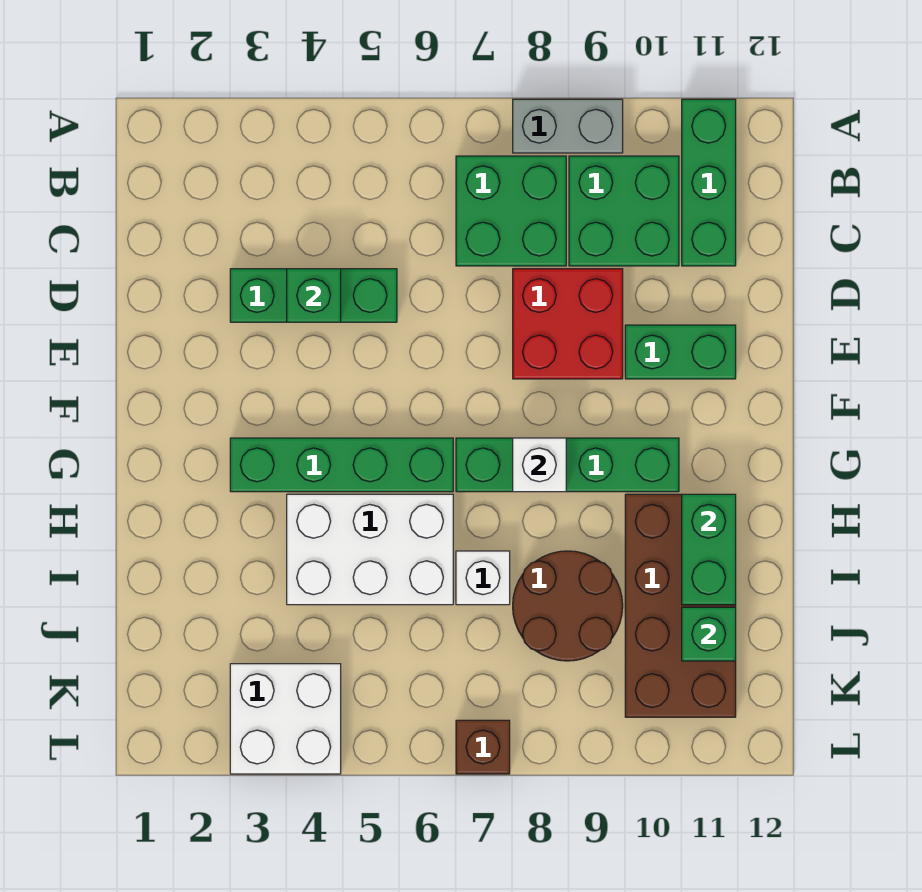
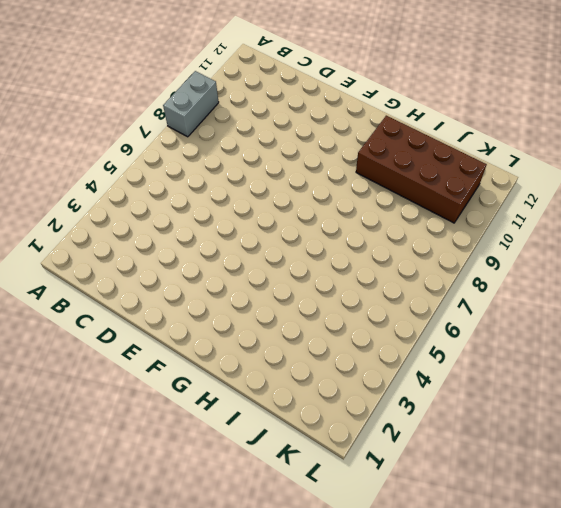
none -> green brick A11:C11 level 1
none -> green brick B7:C8 level 1
none -> green brick B9:C10 level 1

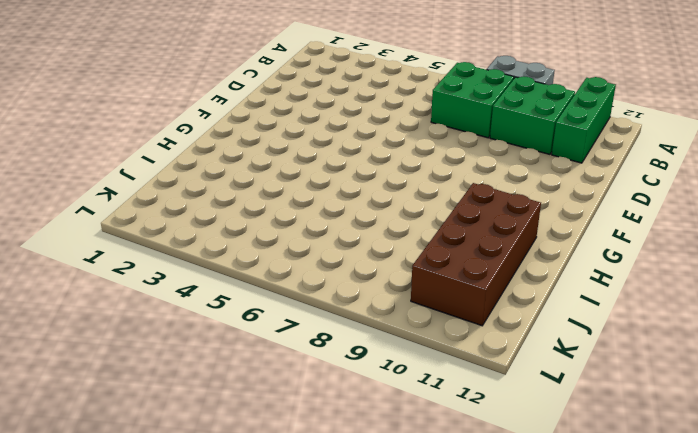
none -> green brick D3:D5 level 1
none -> red brick D8:E9 level 1
none -> green brick E10:E11 level 1

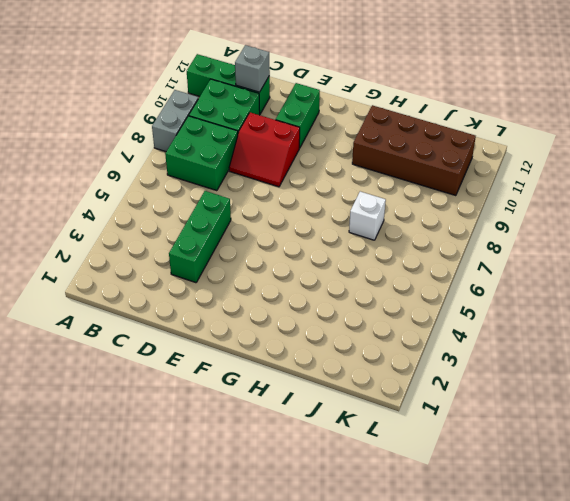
grey brick C11 level 2 -> none
red slope D8:E9 level 1 top 9 -> red brick D8:E9 level 1
none -> green brick G3:G6 level 1
none -> green brick G7:G10 level 1
none -> white brick H4:I6 level 1

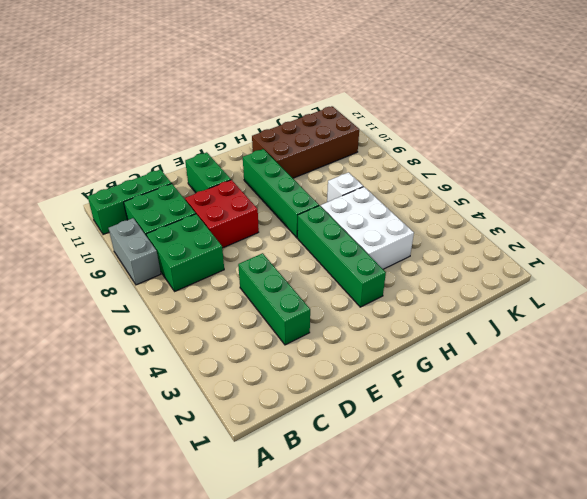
none -> brown round brick I8:J9 level 1
none -> white brick K3:L4 level 1
none -> brown brick L7 level 1

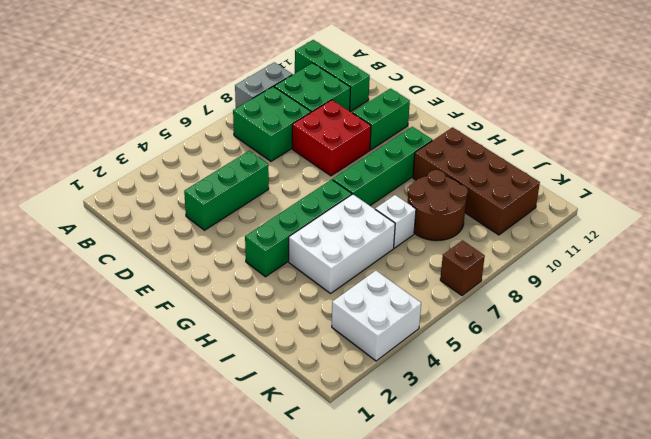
none -> green brick D4 level 2
none -> white brick G8 level 2
none -> green brick H11:I11 level 2

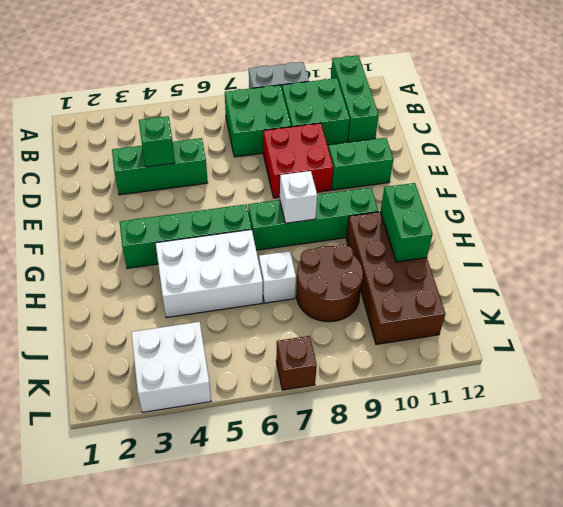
none -> green brick J11 level 2

